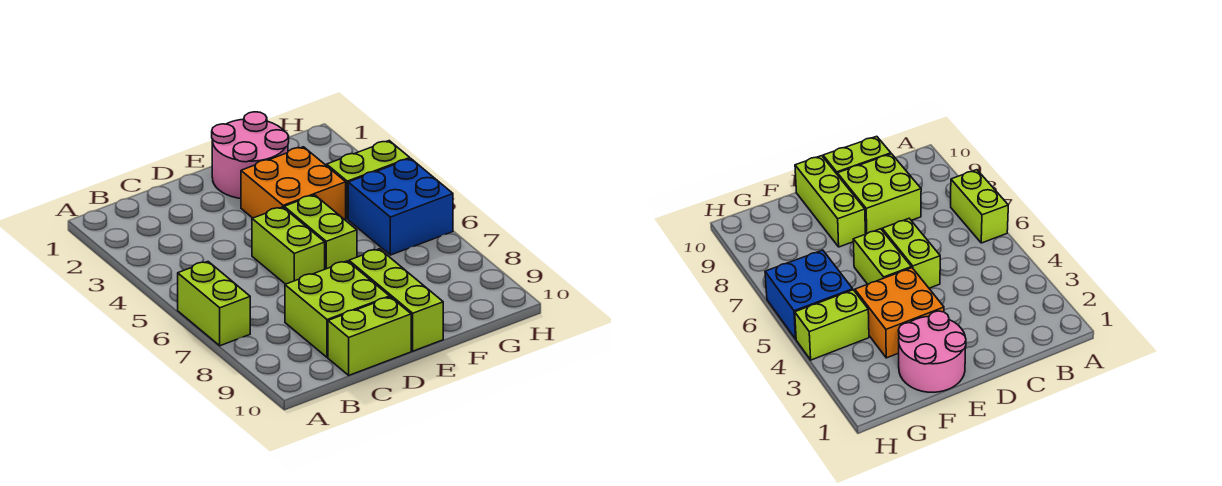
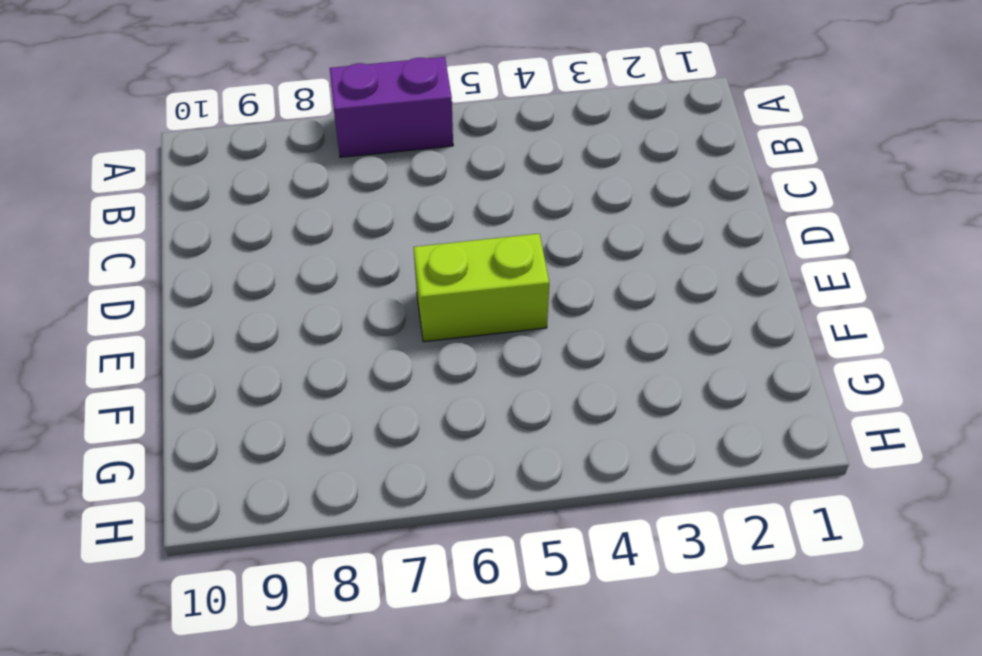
purple brick A6:A7 level 1 -> lime brick A6:A7 level 1
none -> lime brick C8:D9 level 1
none -> lime brick C10:D10 level 1

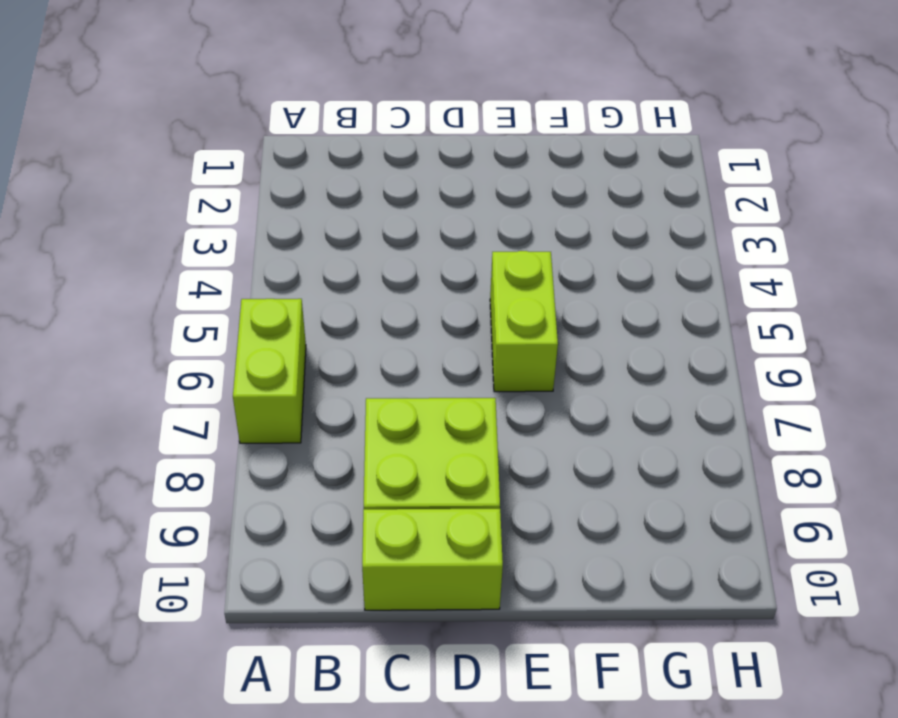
none -> lime brick D5:D6 level 1
none -> pink round brick E1:F2 level 1

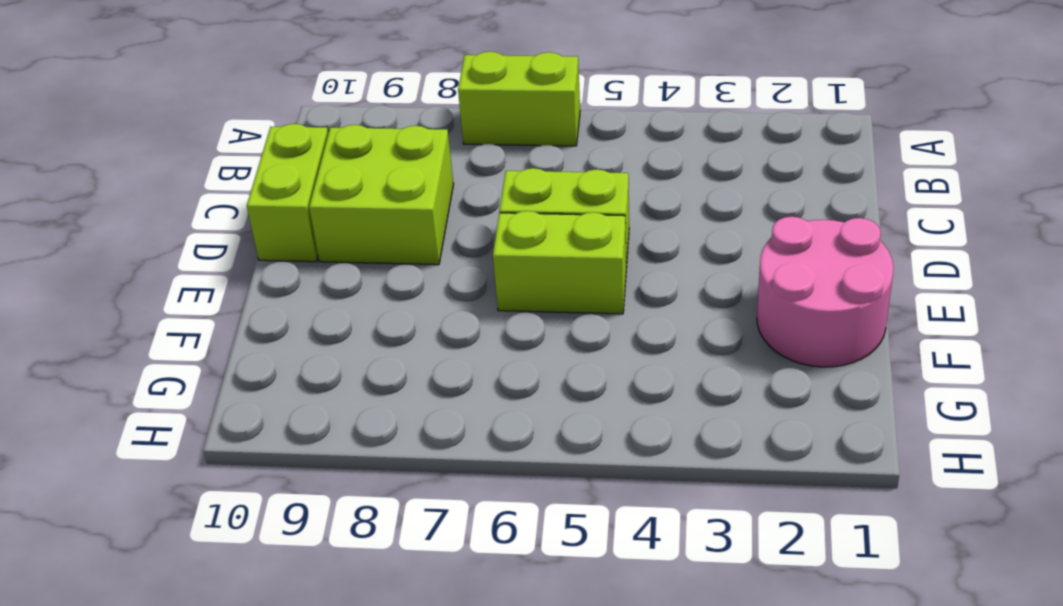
none -> orange brick E3:F4 level 1
none -> lime brick E8:E10 level 1

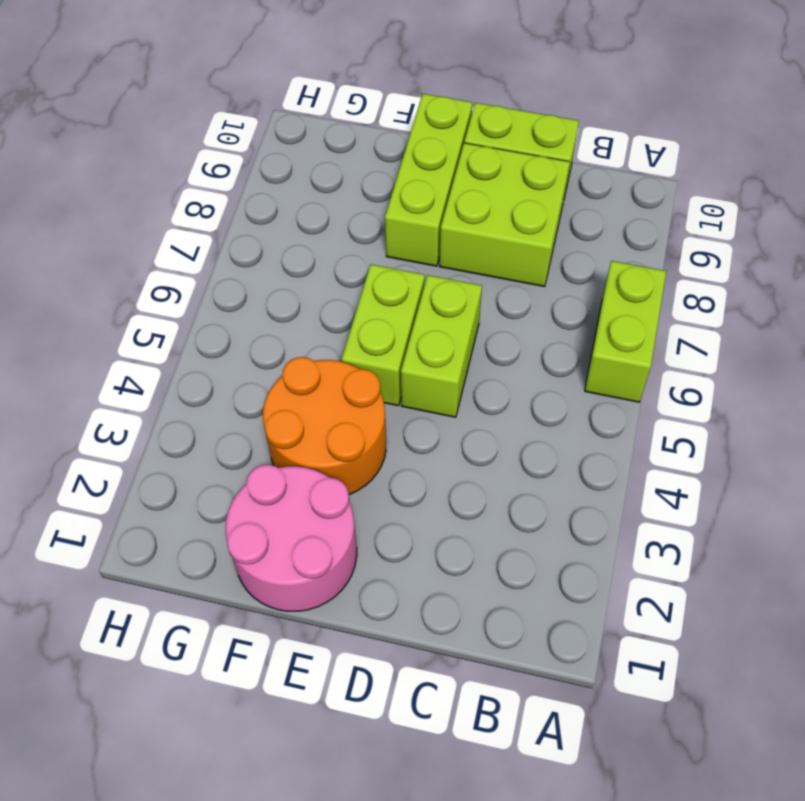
orange round brick E3:F4 level 1 -> orange brick E3:F4 level 1
none -> lime brick G4:H4 level 1
none -> blue brick G5:H6 level 1

